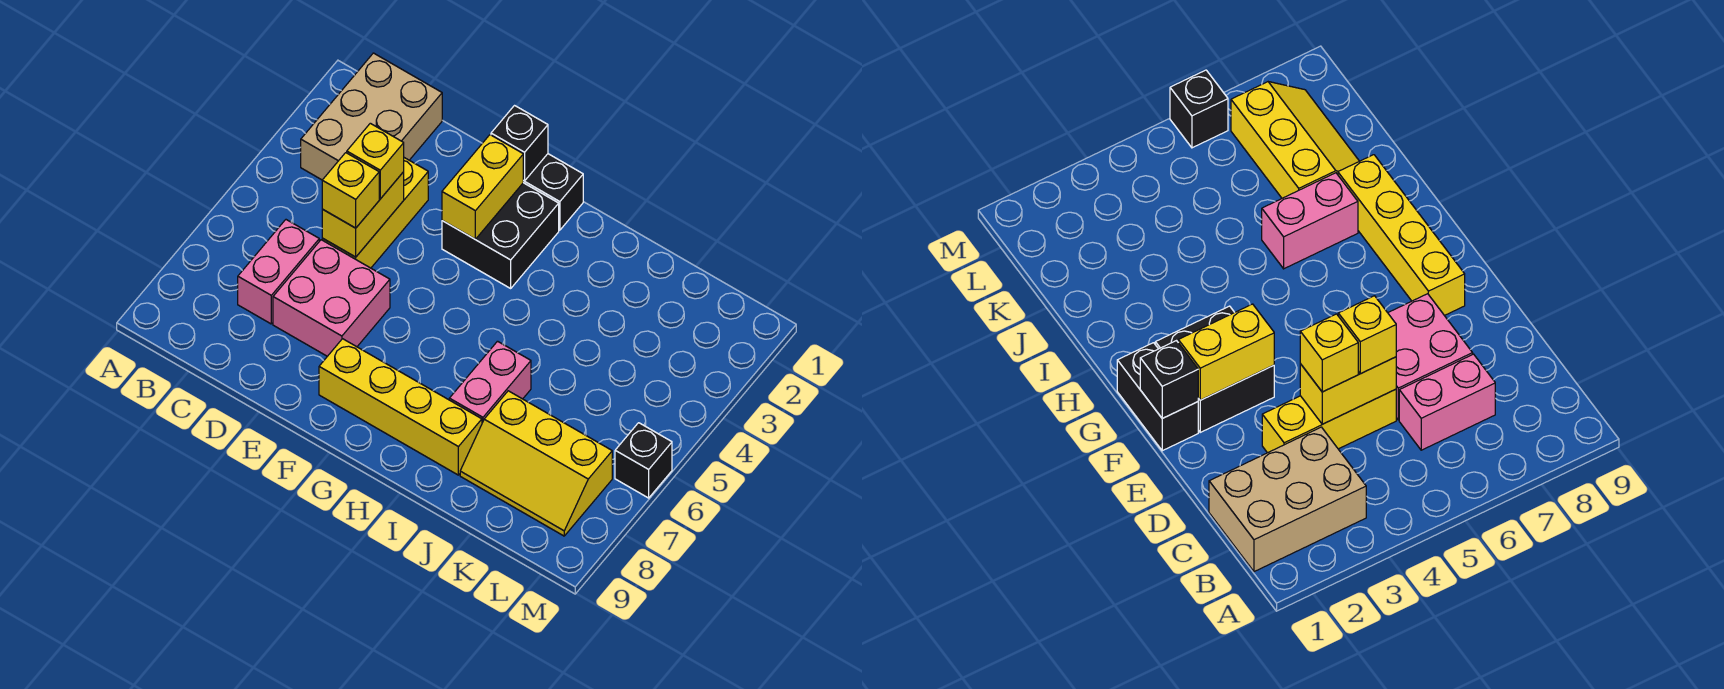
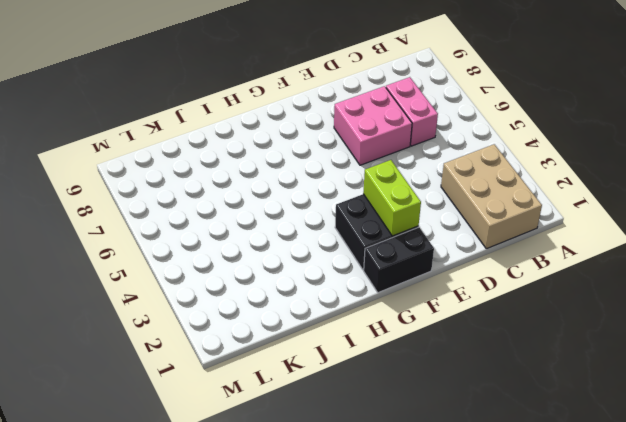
lime brick F2:F3 level 2 -> yellow brick F2:F3 level 2
none -> yellow brick D3:D5 level 1
none -> yellow brick F8:I8 level 1
none -> pink brick I6:I7 level 1

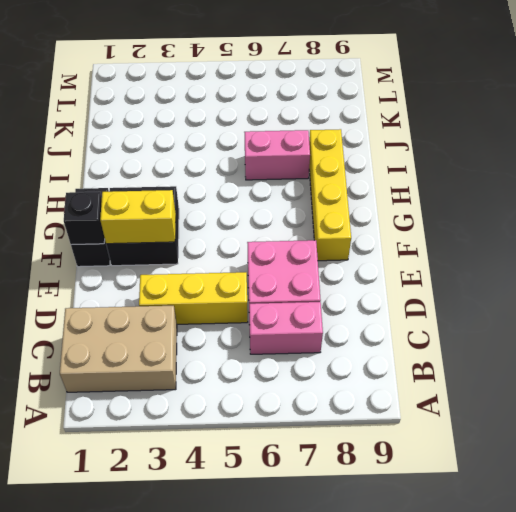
none -> yellow slope J7:L8 level 1 top 7
none -> black brick M6 level 1
none -> yellow brick D4:D5 level 2

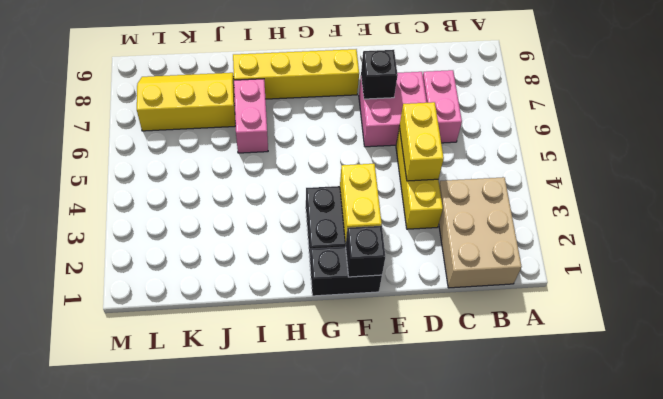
black brick E7 level 2 -> black brick M6 level 1
none -> yellow brick D4 level 3
none -> yellow brick D5 level 3

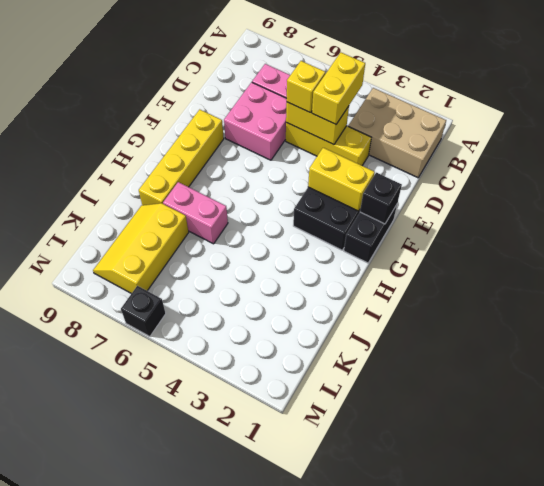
yellow brick C4:D4 level 3 -> yellow brick D4 level 3

